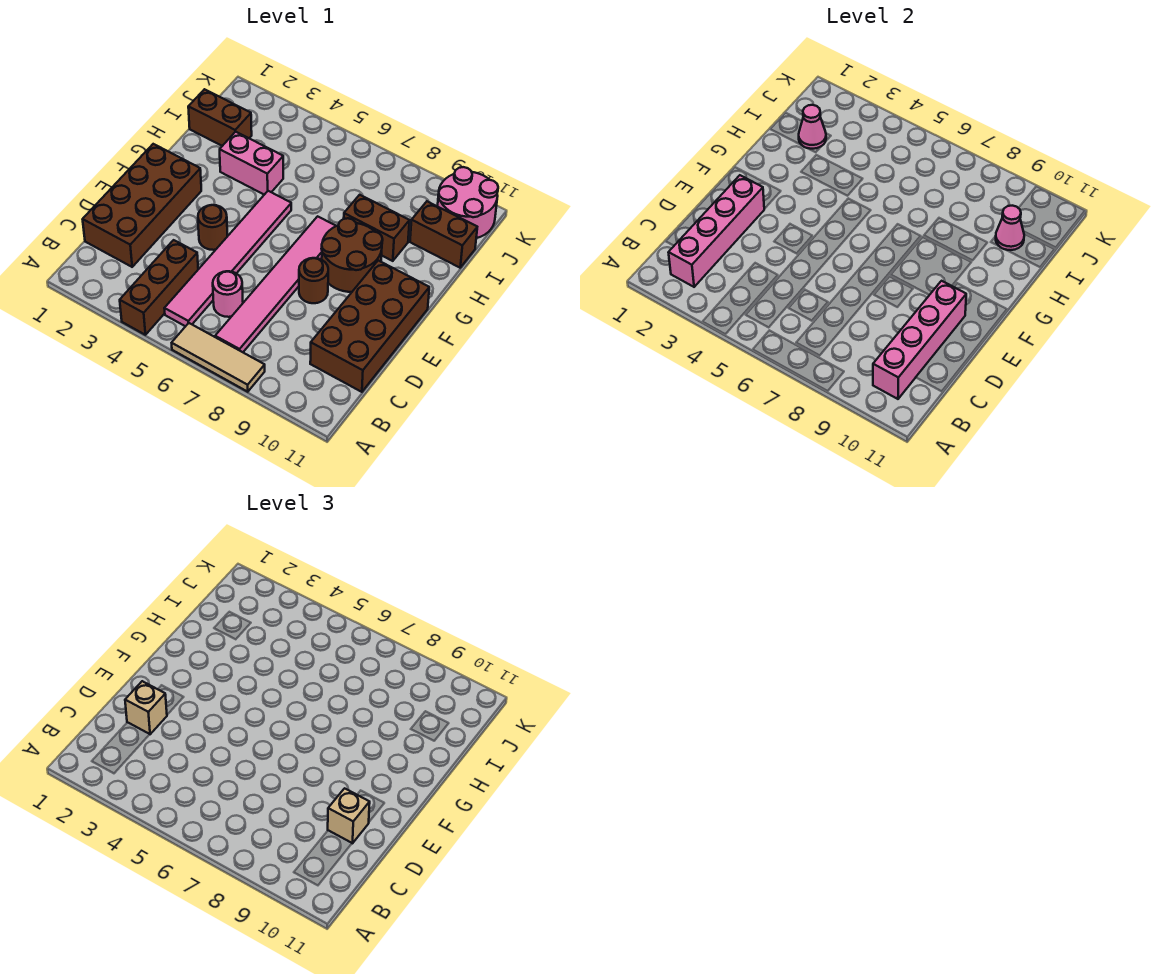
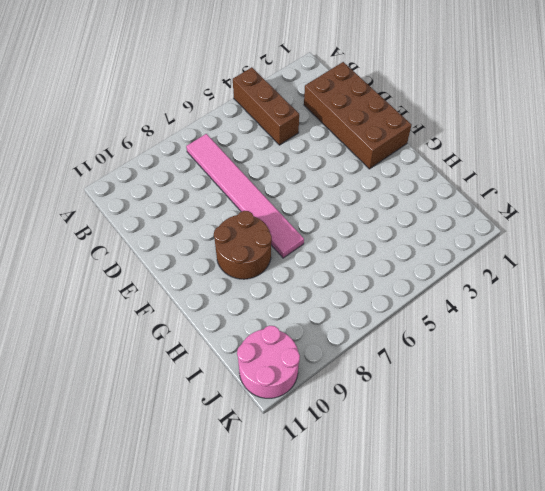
none -> tan tile A6:A8 level 1
none -> pink tile B5:G5 level 1
none -> pink round brick C6 level 1

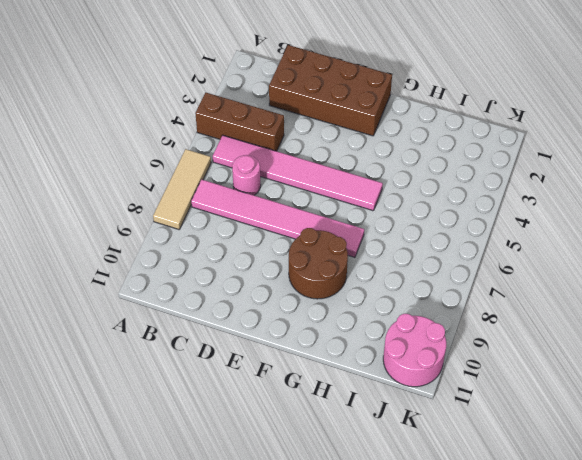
none -> brown brick C10:F11 level 1
none -> brown round brick E4 level 1
none -> brown round brick E8 level 1

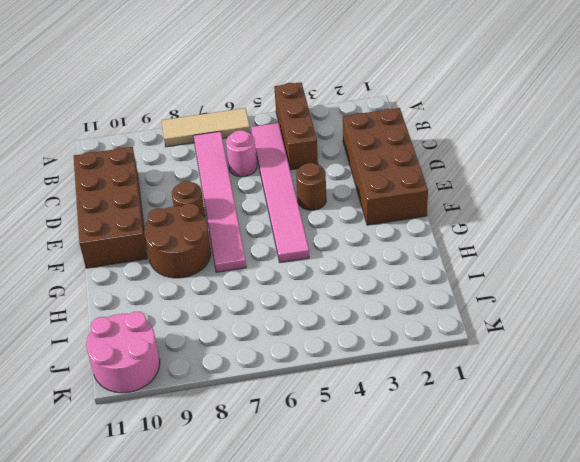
none -> pink brick H3:H4 level 1
none -> brown brick H8:H9 level 1
none -> brown brick I1:I2 level 1

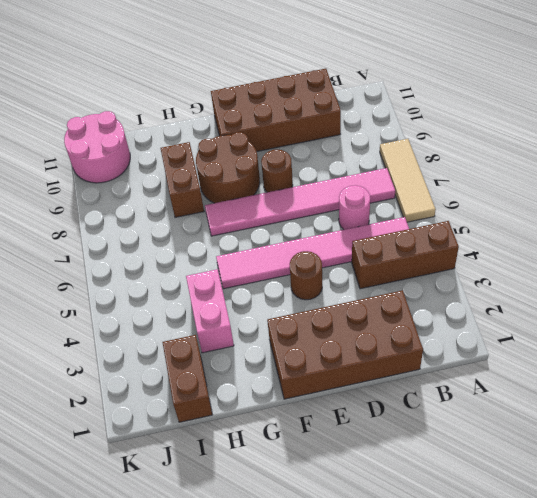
none -> brown brick I10:I11 level 1
none -> pink brick B2:E2 level 2
none -> pink brick B10:E10 level 2

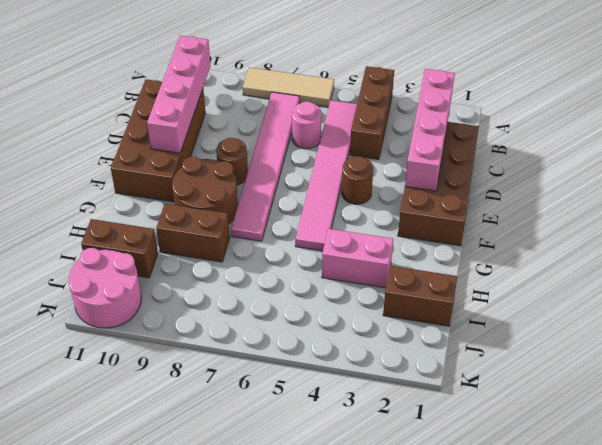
none -> pink cone I2 level 2
none -> pink cone I10 level 2
none -> tan brick D2 level 3

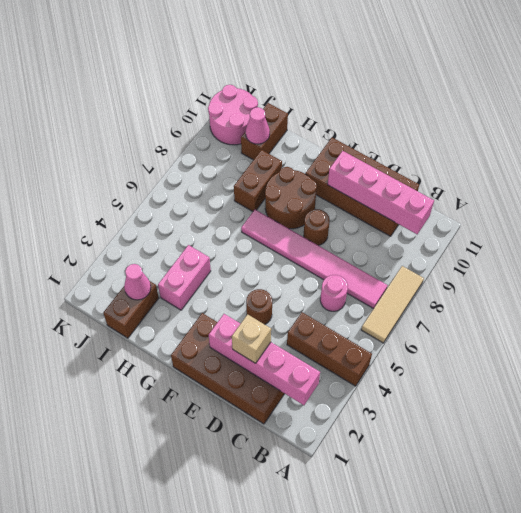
none -> pink tile B5:G5 level 1
none -> tan brick D10 level 3

